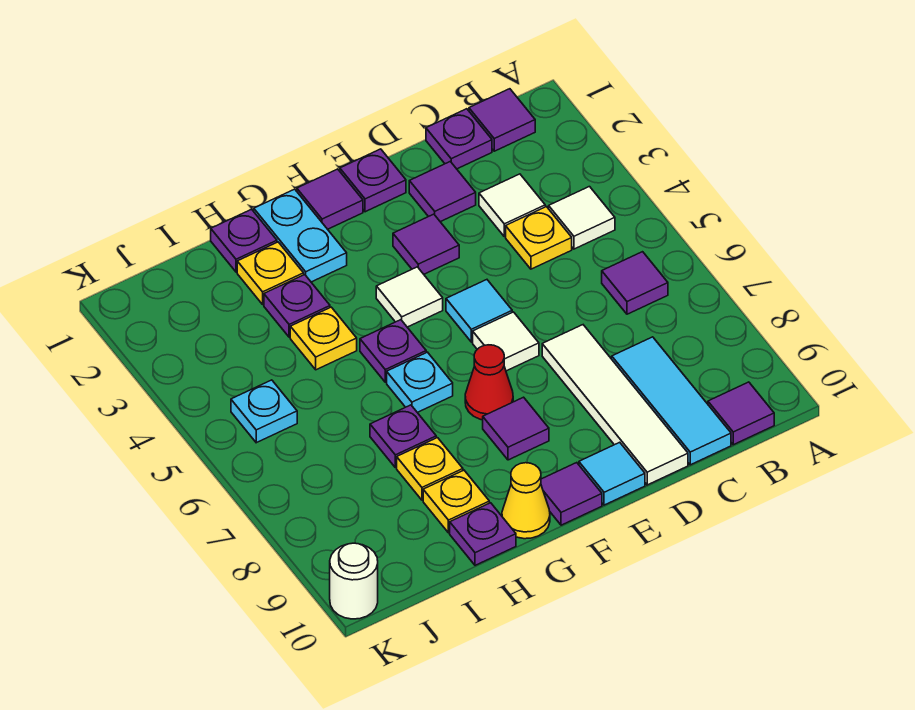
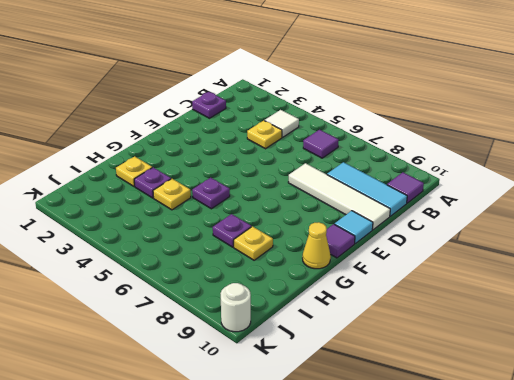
none -> purple tile B1 level 1
none -> white tile C3 level 1
none -> purple tile D2 level 1
none -> purple plate E1 level 1

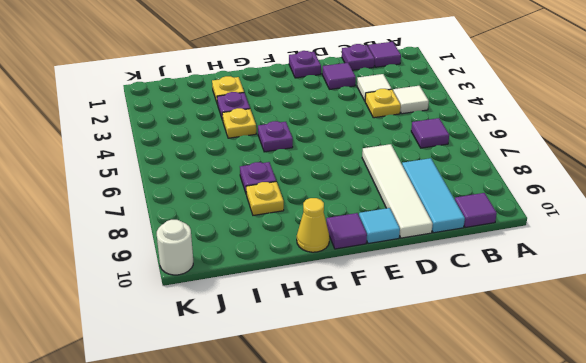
none -> purple tile E3 level 1
none -> cyan tile E5 level 1
none -> white tile E6 level 1
none -> purple tile F1 level 1

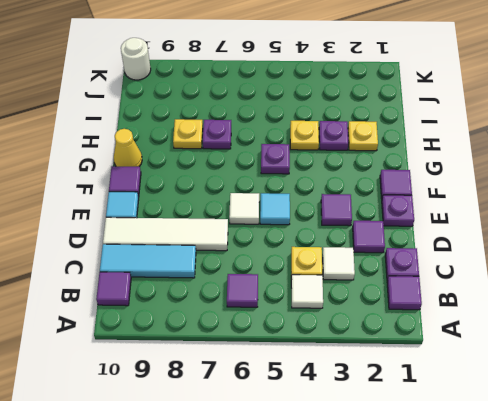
none -> white tile F4 level 1
none -> red cone F7 level 1
none -> purple tile F8 level 1
none -> cyan plate G1:G2 level 1

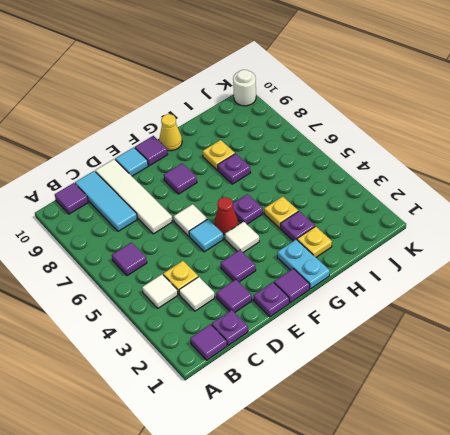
red cone F5 level 1 -> red cone F7 level 1
none -> cyan plate G6 level 1
none -> purple plate H1 level 1
none -> yellow plate H9 level 1
none -> purple plate H10 level 1

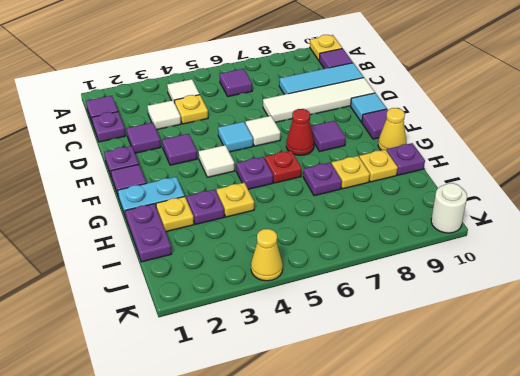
yellow plate A10 level 1 -> none
red plate G6 level 1 -> cyan plate G6 level 1
purple plate H1:I1 level 1 -> purple plate H1 level 1
yellow cone K4 level 1 -> none
none -> cyan plate J5 level 1

